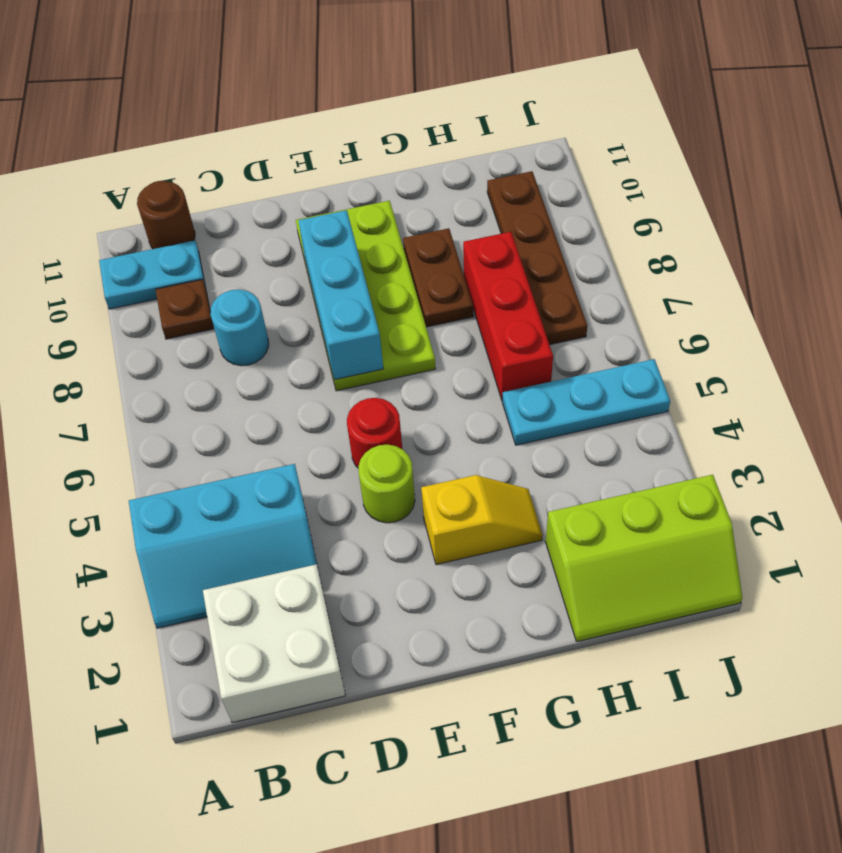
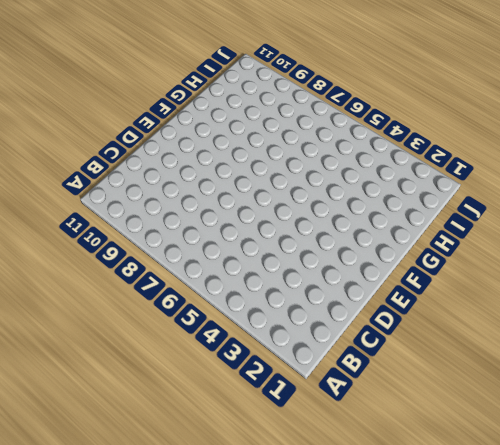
none -> cyan slope A3:C4 level 1 top 4
none -> cyan plate A10:B10 level 1
none -> white brick B1:C2 level 1

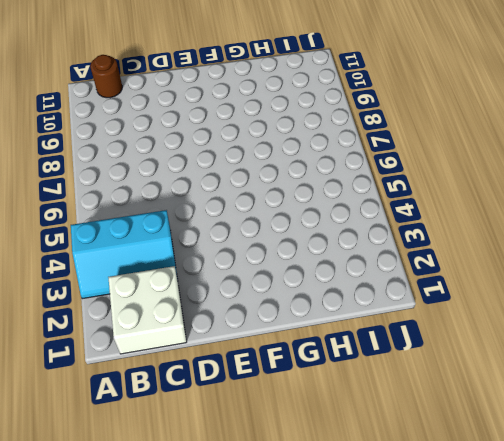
none -> cyan plate A10:B10 level 1
none -> brown plate B9 level 1
none -> cyan round brick C8 level 1

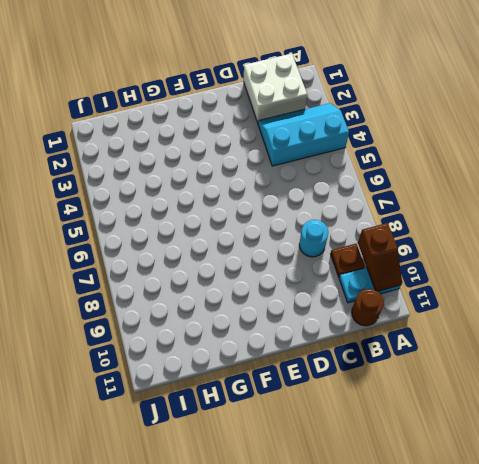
brown slope A9:A10 level 2 top 9 -> none
none -> lime round brick E4 level 1
none -> red round brick E5 level 1
none -> lime plate E7:F10 level 1

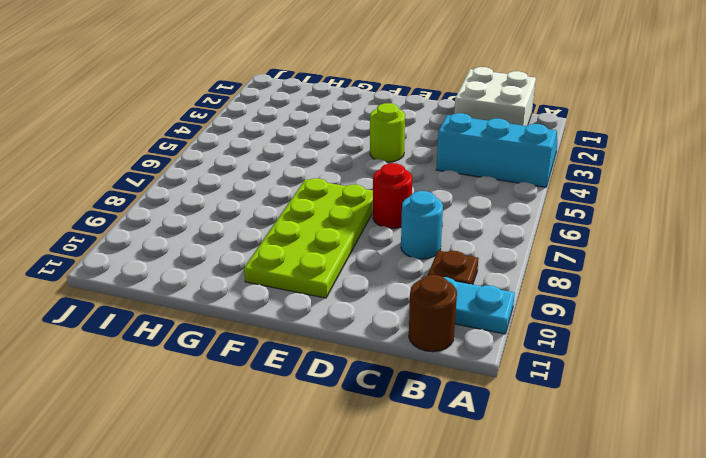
red round brick D7 level 1 -> red round brick E5 level 1
none -> yellow slope F3:G3 level 1 top F
none -> brown plate G8:G9 level 1
none -> lime slope H1:J2 level 1 top 2

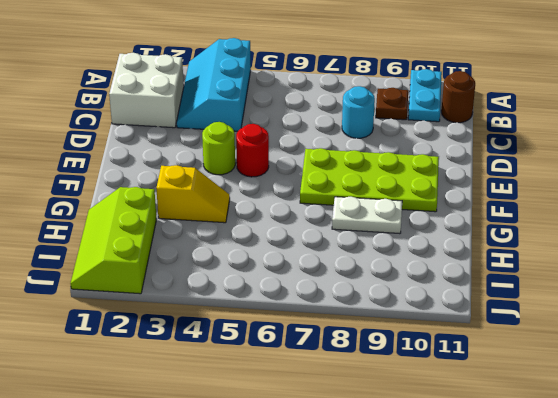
yellow slope G3:G4 level 1 top 3 -> yellow slope F3:G3 level 1 top F
white plate G8:G9 level 1 -> brown plate G8:G9 level 1
none -> cyan plate H5:J5 level 1
none -> red brick H6:H8 level 1
none -> brown plate I7:I10 level 1

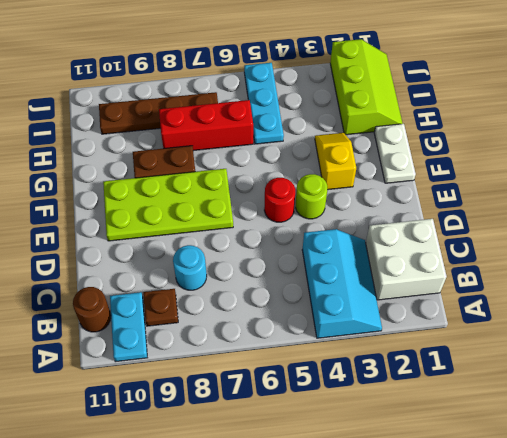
white plate F1:G1 level 1 -> none
none -> cyan brick E7:E9 level 2

